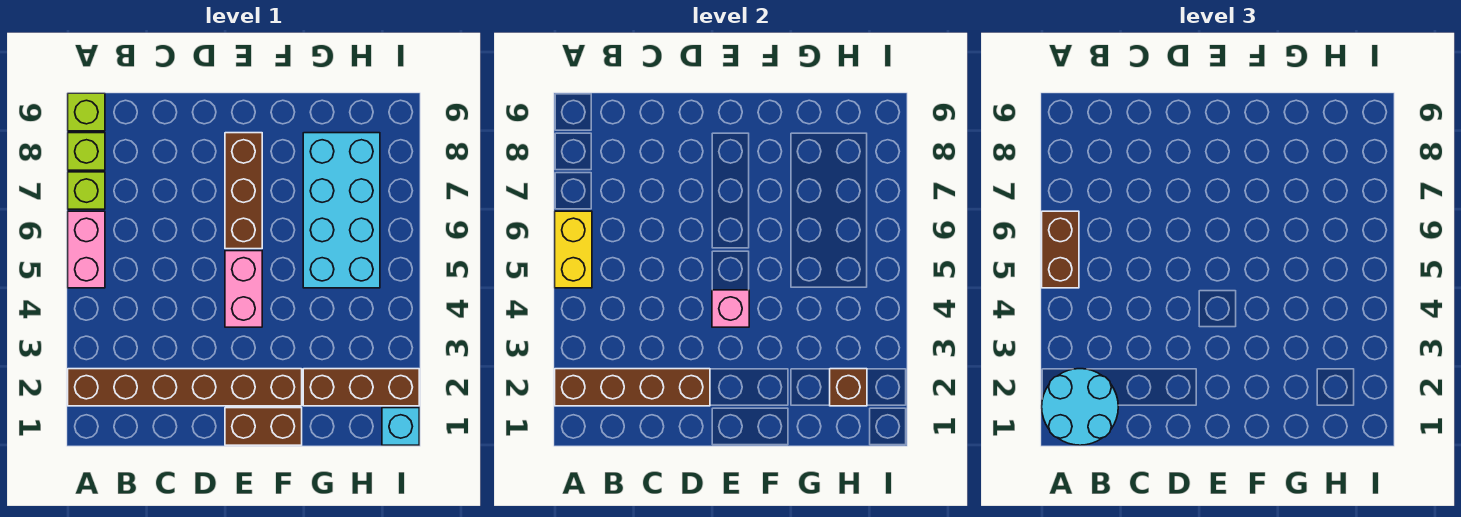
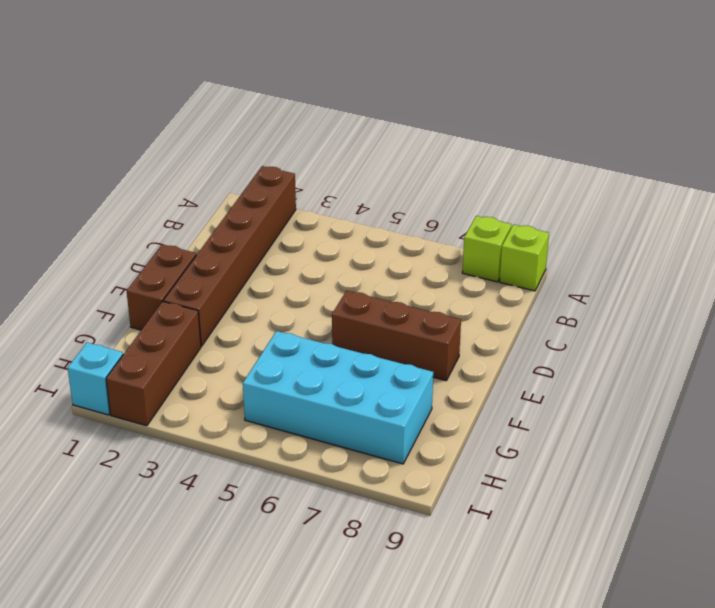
none -> pink brick A5:A6 level 1
none -> lime brick A7 level 1
none -> pink brick E4:E5 level 1

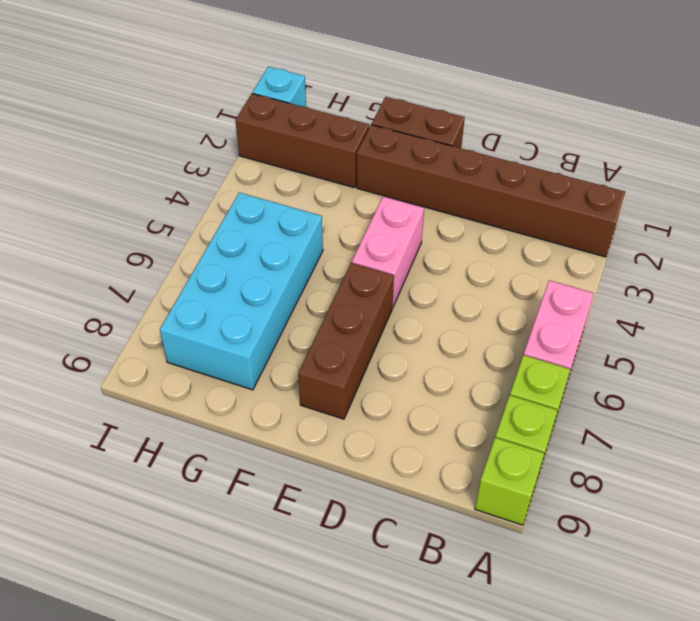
none -> brown brick A2:D2 level 2
none -> yellow brick A5:A6 level 2
none -> pink brick E4 level 2

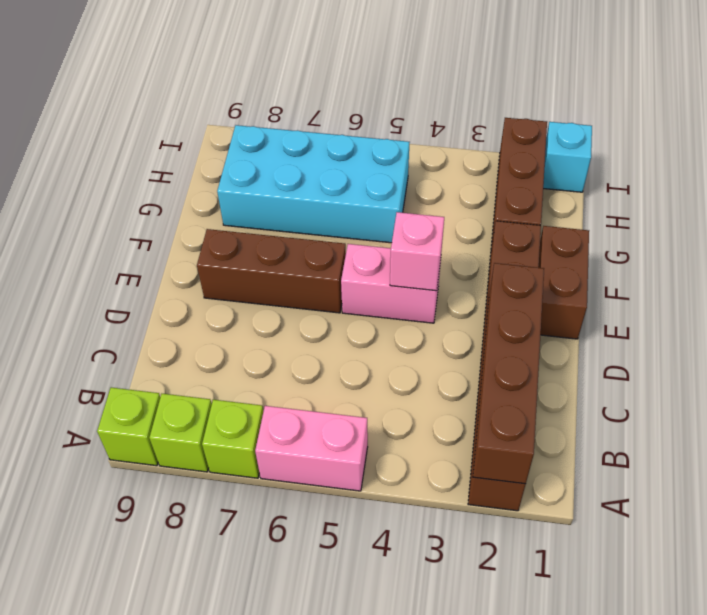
none -> yellow brick A5:A6 level 2
none -> brown brick H2 level 2
none -> cyan round brick A1:B2 level 3

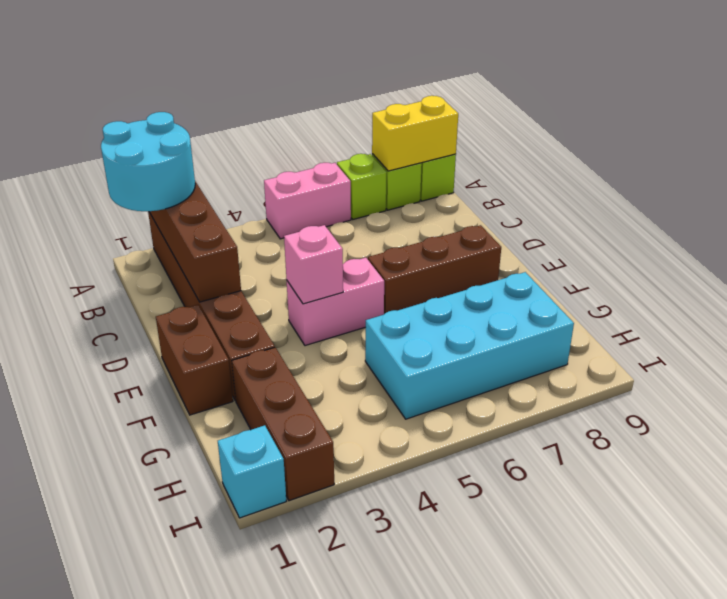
yellow brick A8:A9 level 2 -> yellow brick A5:A6 level 2
none -> brown brick H2 level 2
none -> brown brick A5:A6 level 3

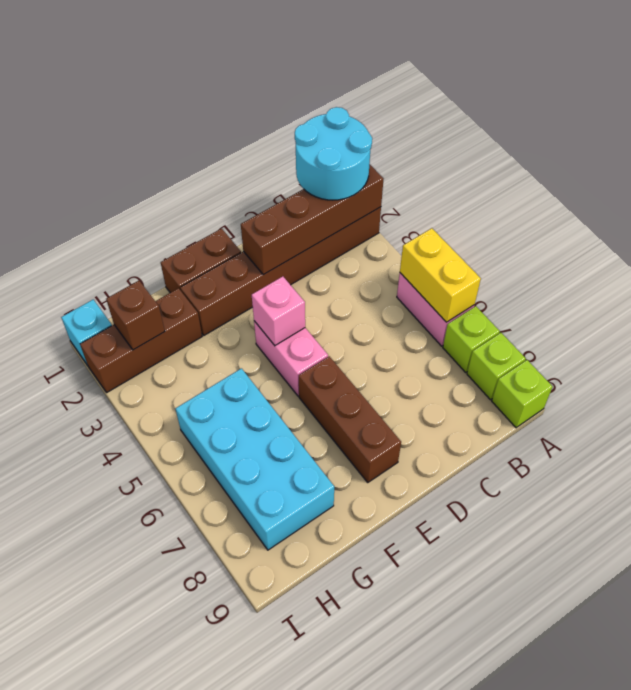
none -> brown brick A5:A6 level 3

